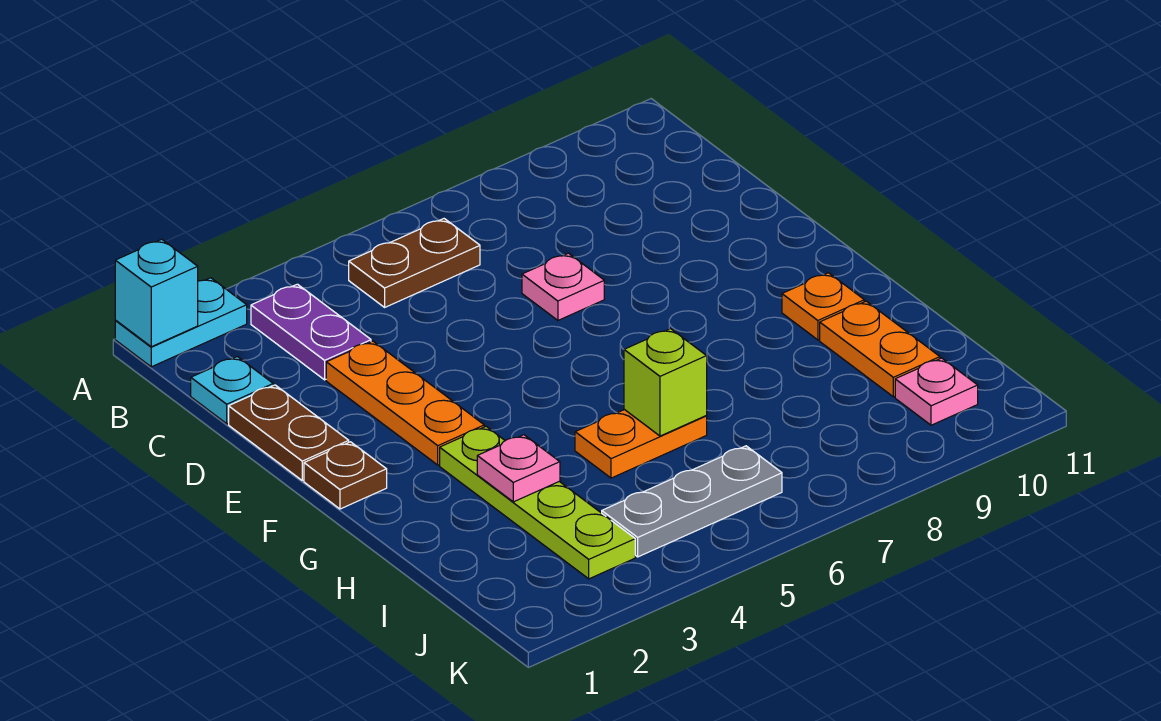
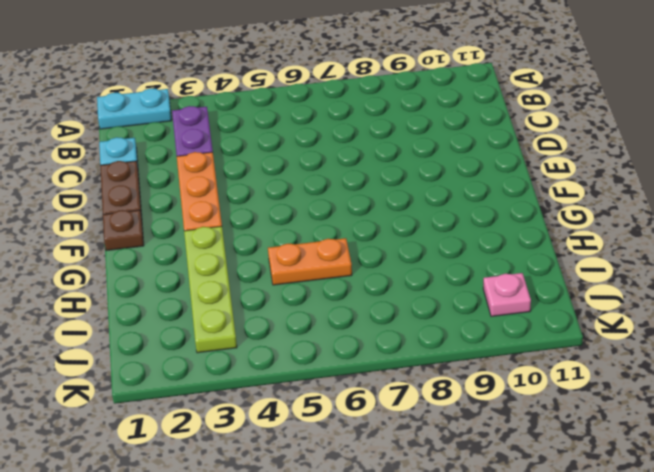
none -> brown plate B5:B6 level 1
none -> pink plate D7 level 1
none -> orange plate G10 level 1

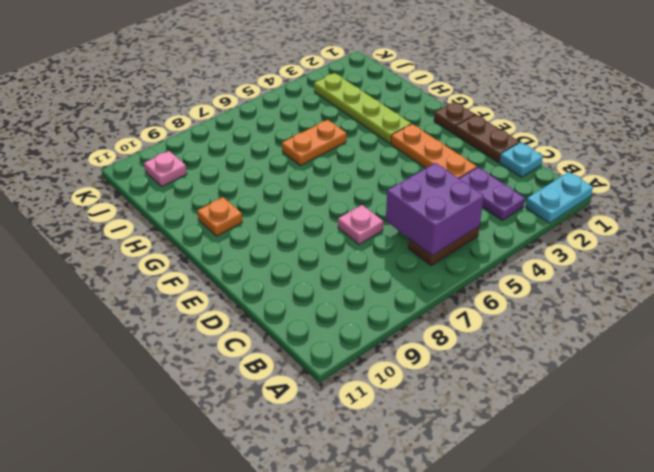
purple brick B5:C6 level 2 -> none
none -> orange plate H10:I10 level 1
none -> grey plate J4:J6 level 1
none -> cyan brick A1 level 2

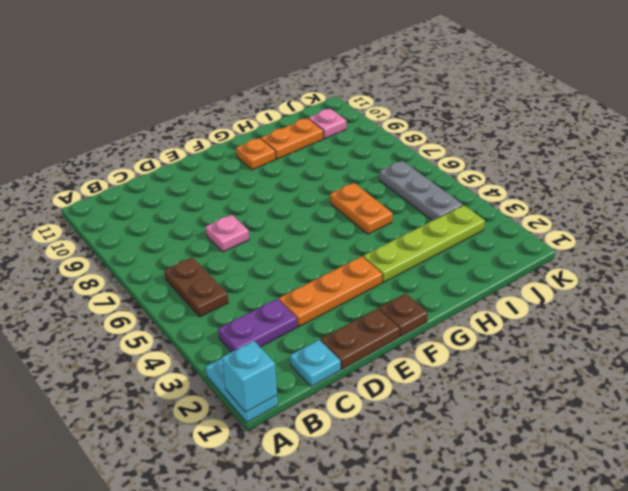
none -> pink plate H3 level 2
none -> lime brick H6 level 2

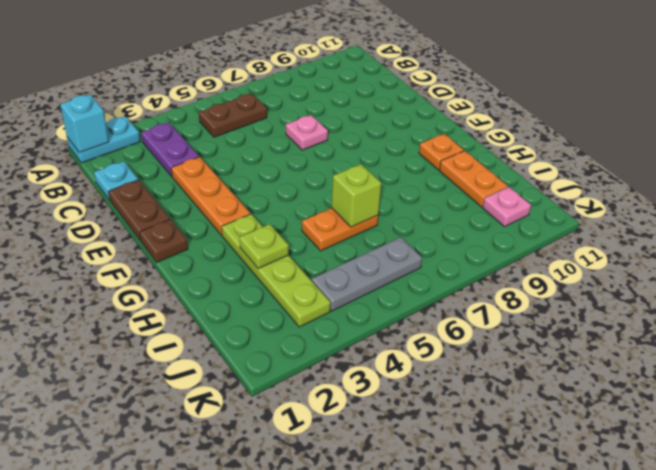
lime plate H3 level 2 -> pink plate H3 level 2

